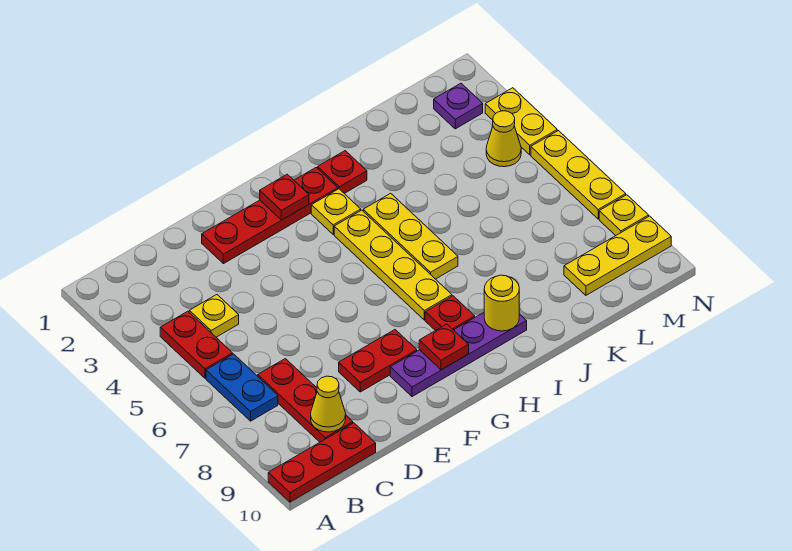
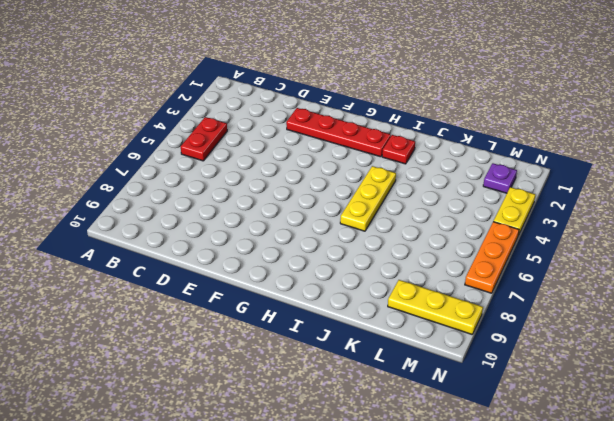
orange plate N5:N7 level 1 -> yellow plate N5:N7 level 1
none -> red plate A10:C10 level 1
none -> blue plate B6:B7 level 1
none -> yellow plate C4 level 1

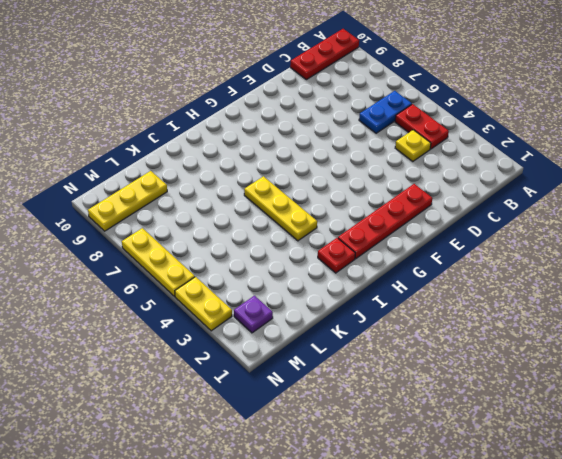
blue plate B6:C6 level 1 -> blue plate B6:B7 level 1
none -> red plate C7:C9 level 1
none -> red plate E8:F8 level 1
none -> purple plate F9:I9 level 1

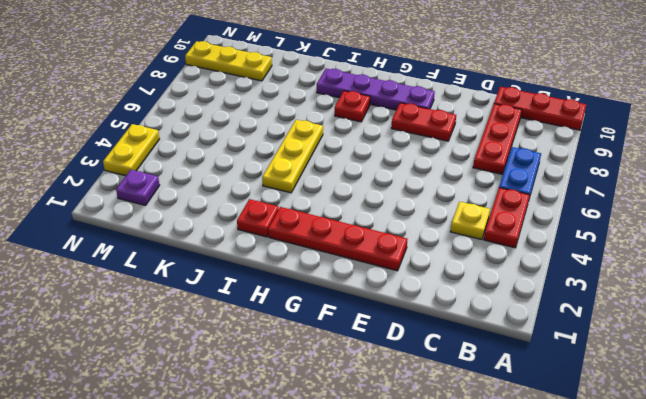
none -> yellow plate H3 level 1
none -> yellow plate H4:H7 level 1
none -> yellow cone M4 level 1

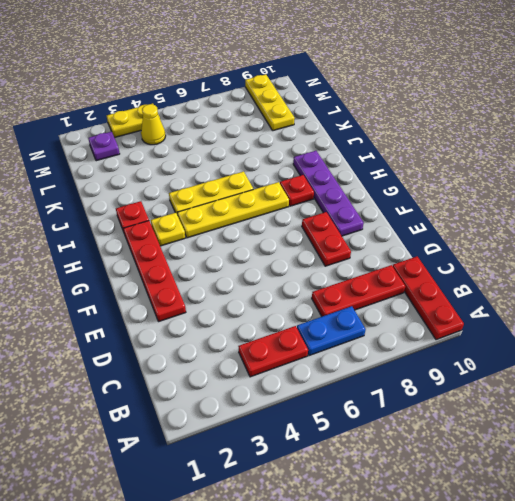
none -> yellow plate C4 level 1
none -> yellow plate N5:N7 level 1
none -> yellow plate N8 level 1

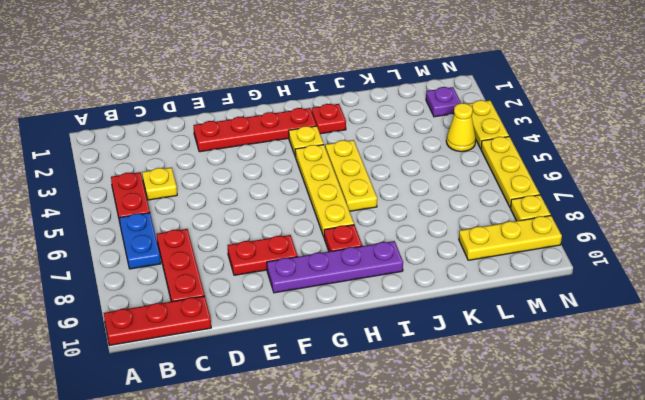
none -> yellow cone C9 level 2
none -> red plate G2 level 2
none -> red plate G9 level 2

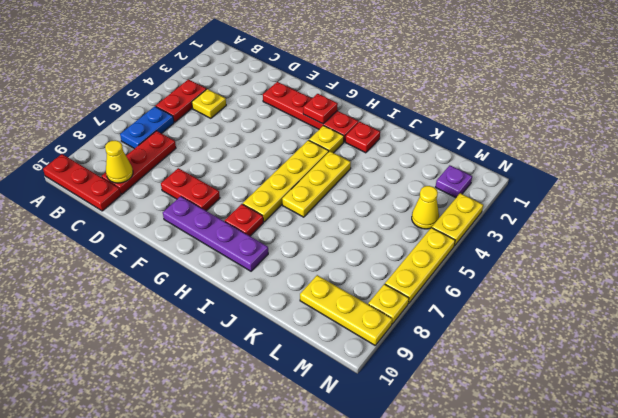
none -> red plate G9 level 2
none -> yellow round brick I9 level 2

